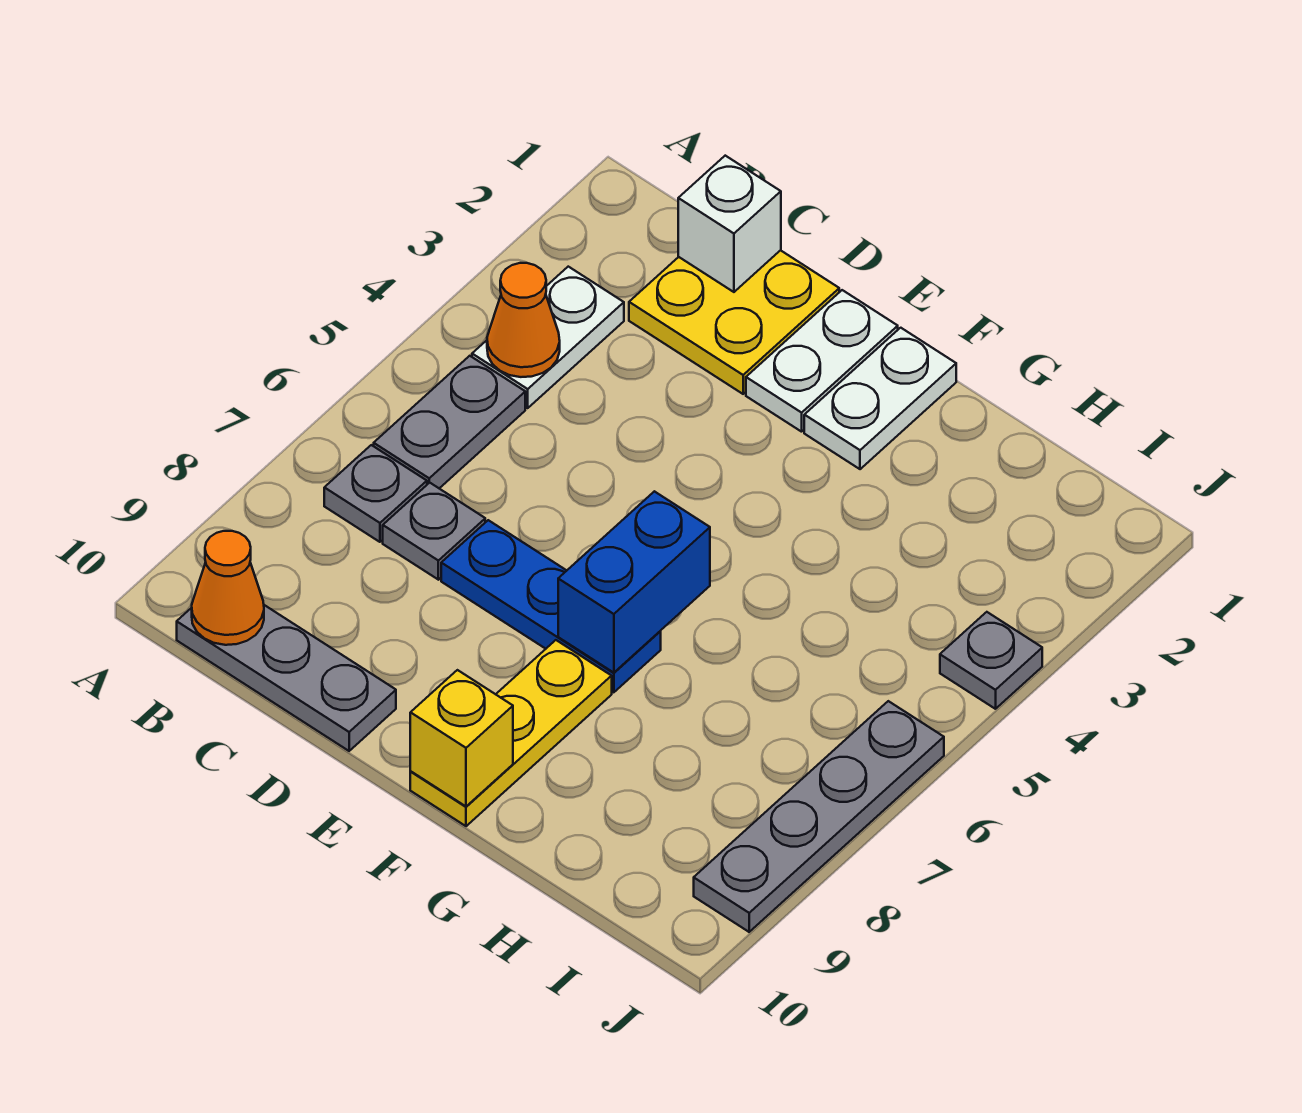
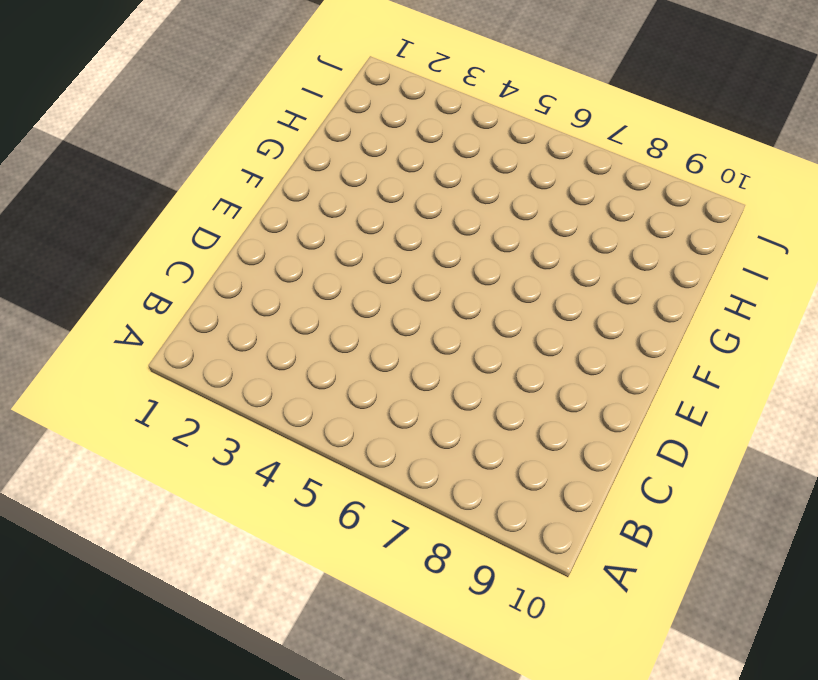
none -> white plate B3:B4 level 1
none -> grey plate B5:B6 level 1
none -> grey plate B7 level 1

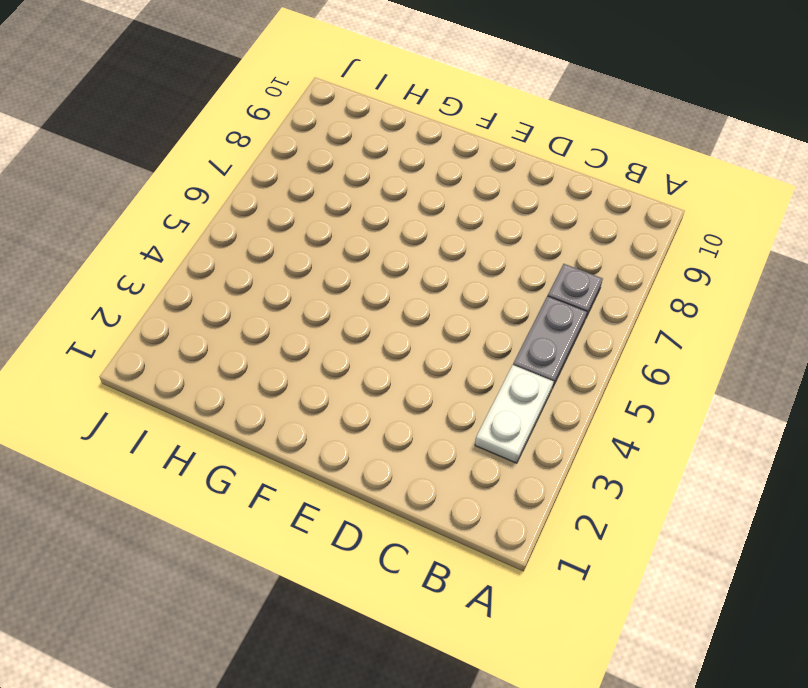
none -> grey plate B10:D10 level 1
none -> yellow plate C1:D2 level 1
none -> grey plate C7 level 1

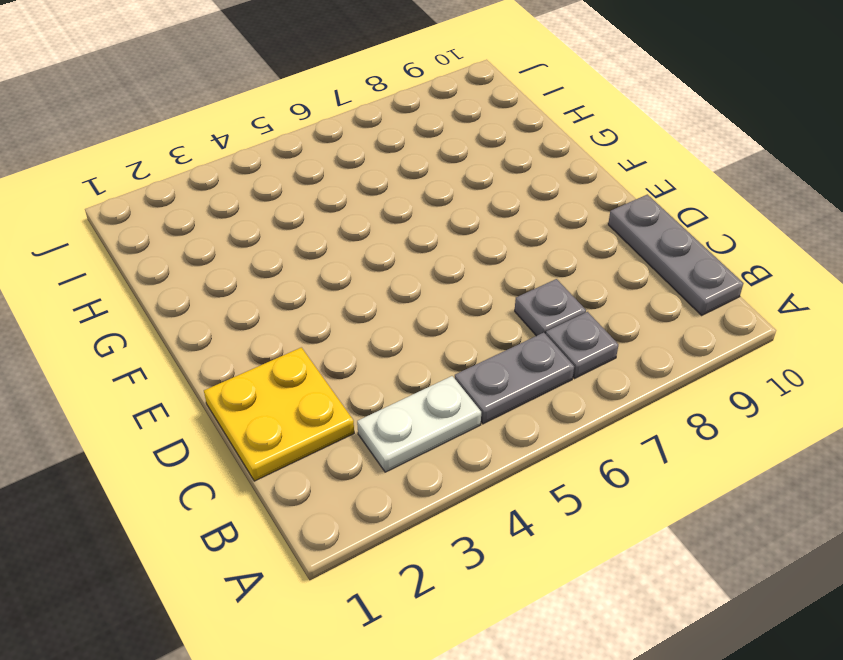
none -> blue plate D7:F7 level 1
none -> white plate E1:E2 level 1
none -> white plate F1:F2 level 1

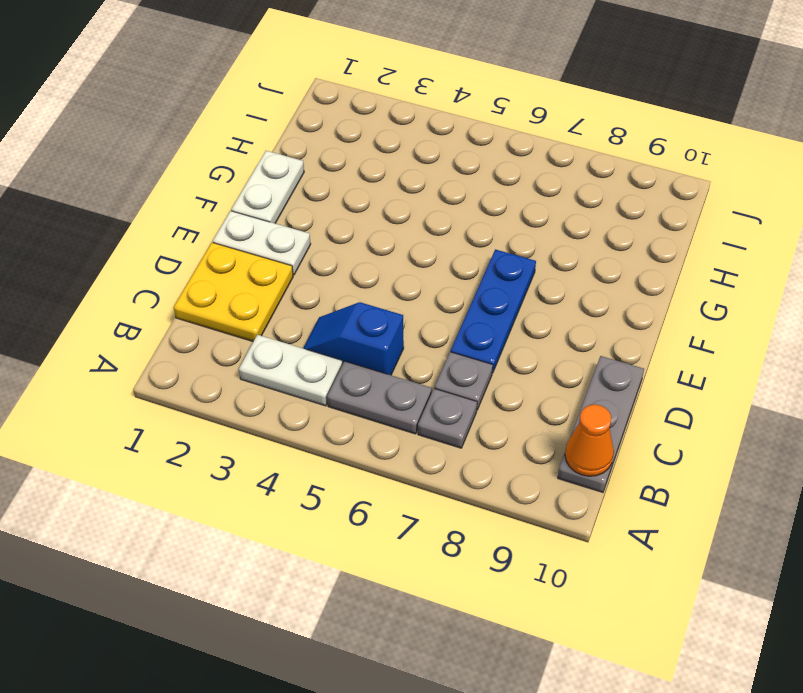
blue slope C4:C5 level 1 top 5 -> none
white plate F1:G1 level 1 -> white plate F1:F2 level 1
none -> yellow plate F8:F10 level 1
none -> grey plate J4 level 1
none -> grey plate J6:J9 level 1

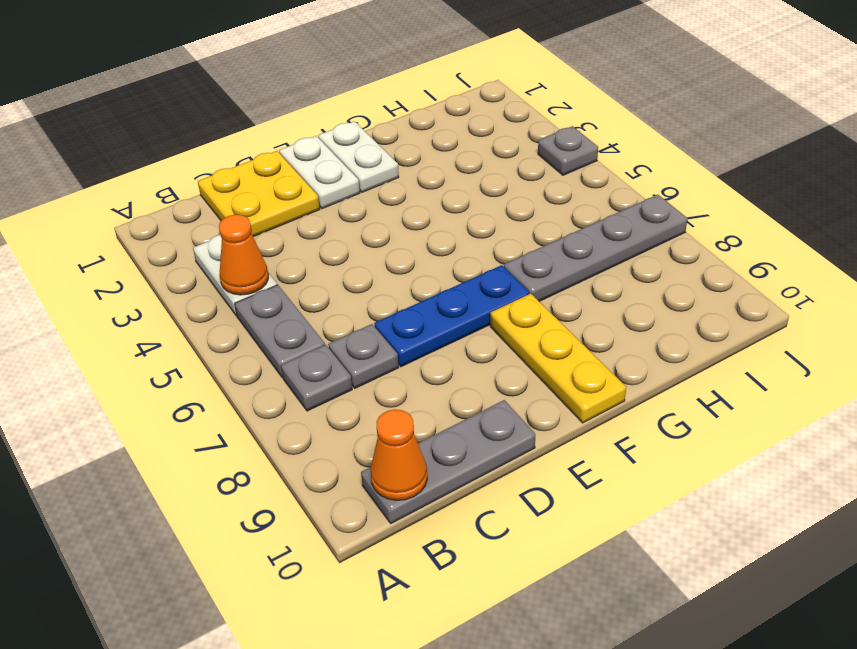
grey plate G7:J7 level 1 -> grey plate J6:J9 level 1
none -> white brick C1 level 2
none -> blue brick F6:F7 level 2
none -> yellow brick F10 level 2

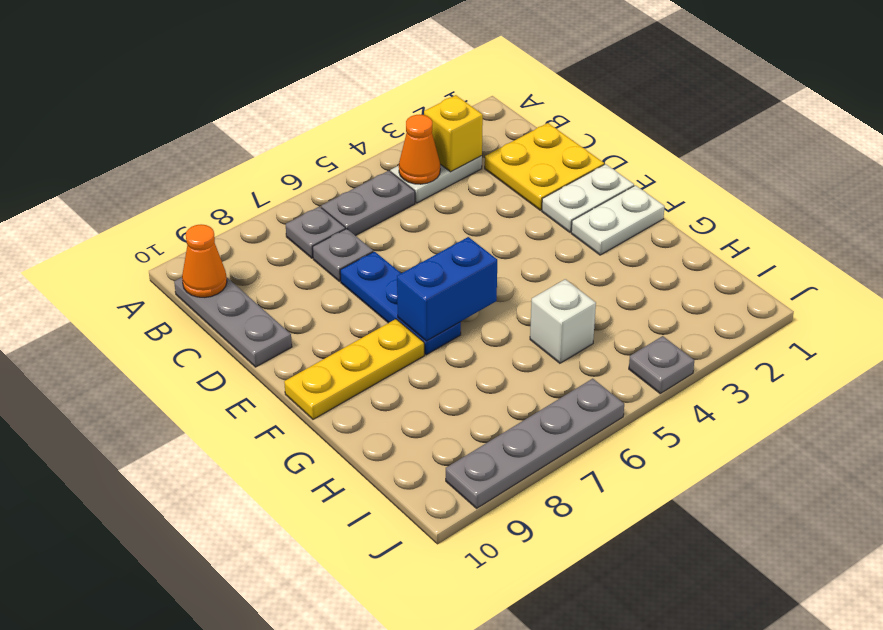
yellow brick B3 level 2 -> yellow brick F10 level 2
white brick H5 level 1 -> white brick C1 level 2

